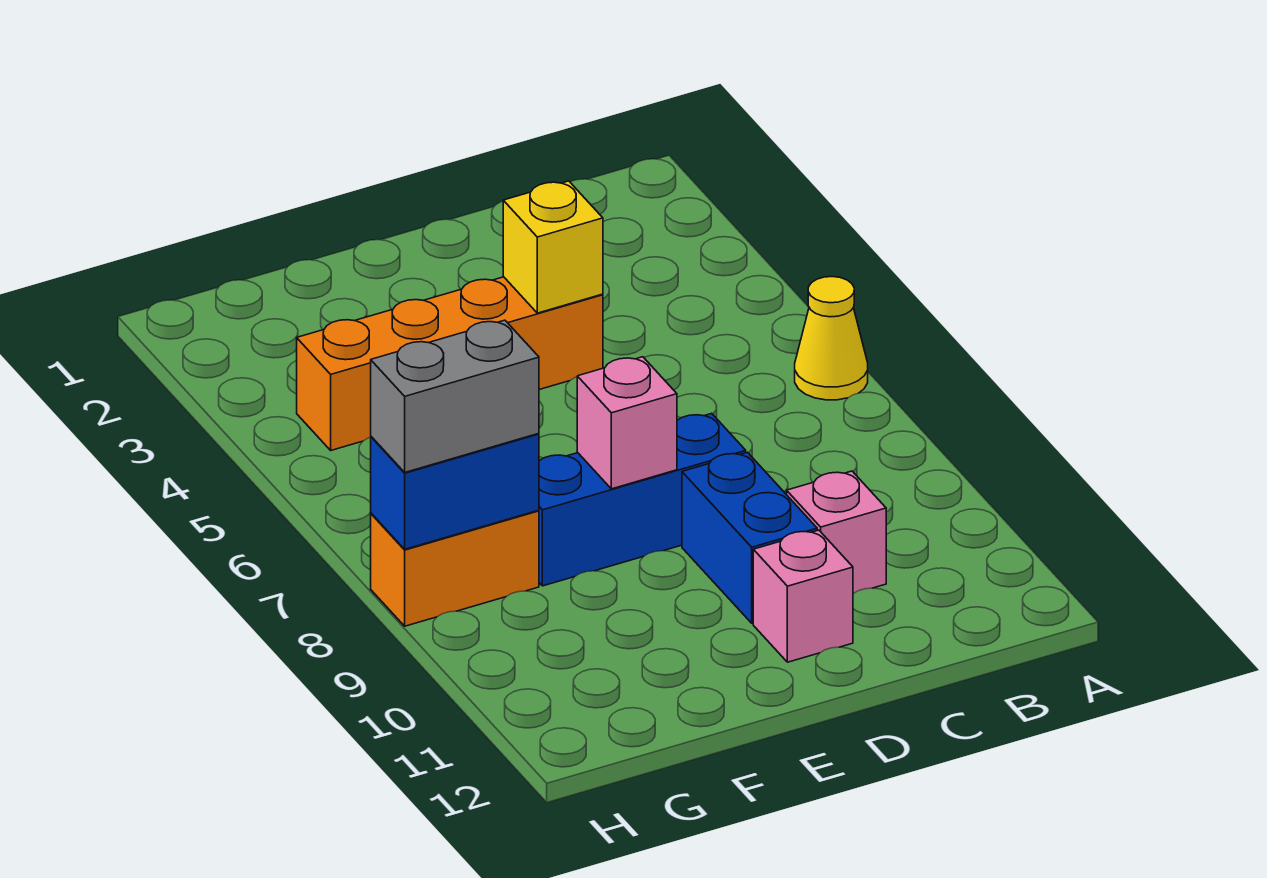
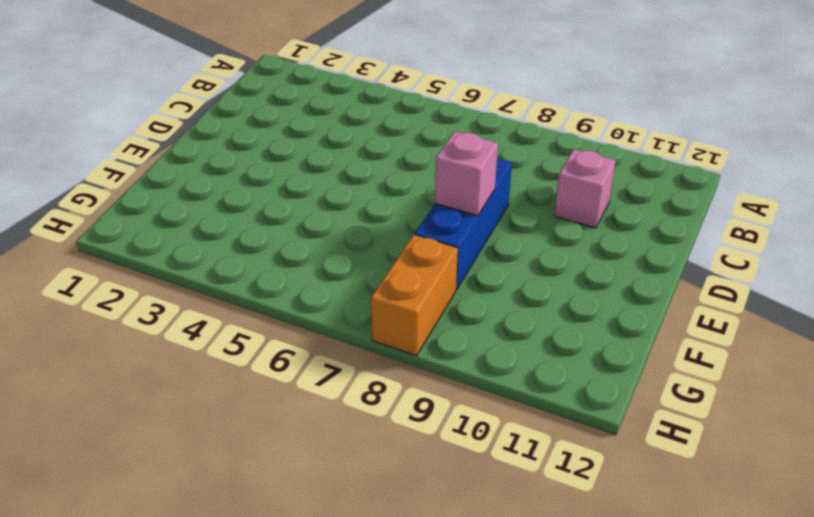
none -> yellow cone A6 level 1
none -> orange brick D4:G4 level 1

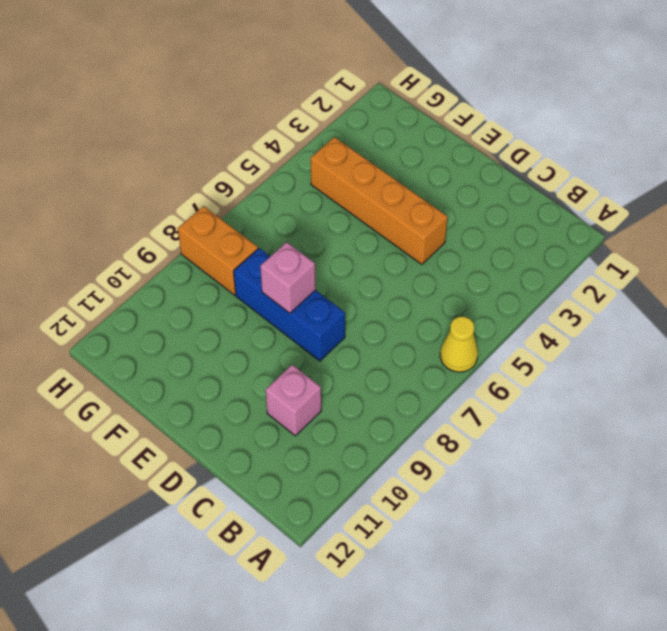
none -> blue brick D9:D10 level 1
none -> pink brick D11 level 1

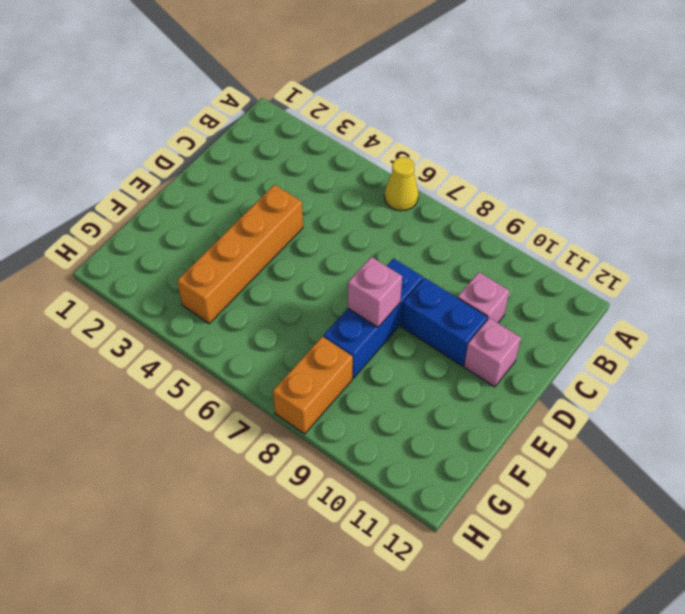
none -> yellow brick D4 level 2
none -> blue brick G8:H8 level 2

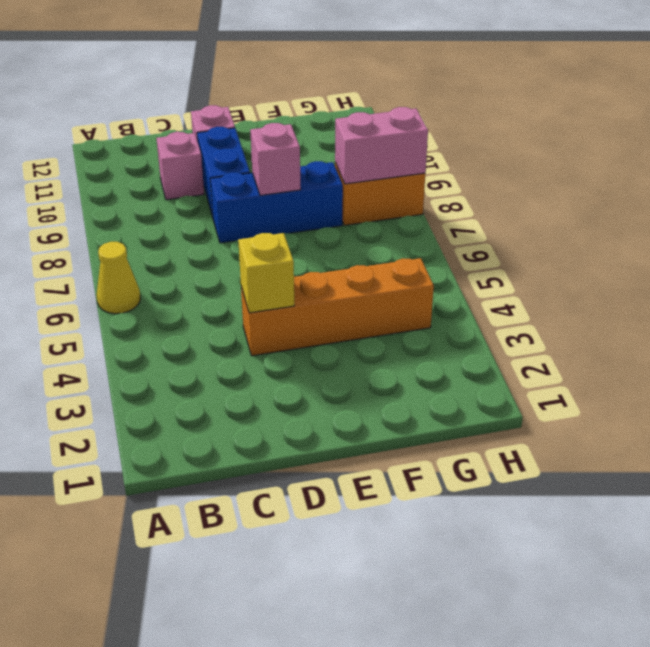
pink brick G8:H8 level 2 -> blue brick G8:H8 level 2
none -> grey brick G8:H8 level 3

